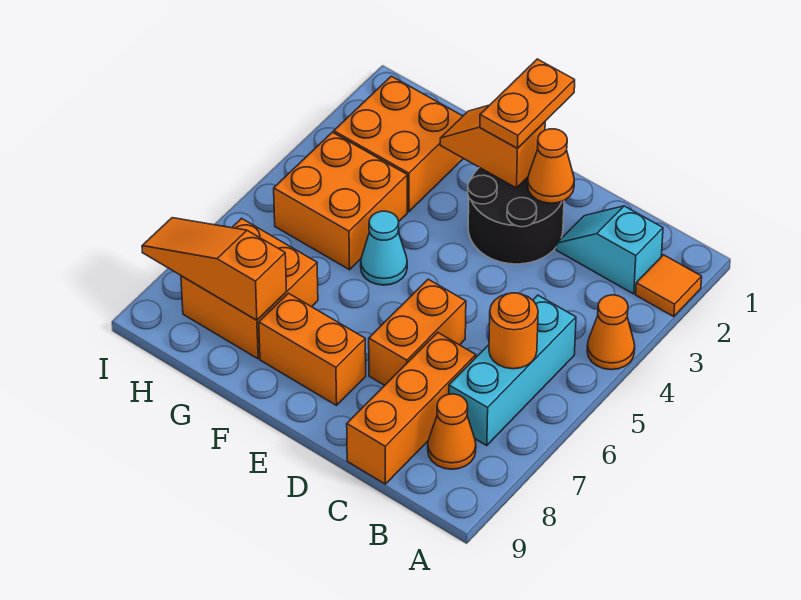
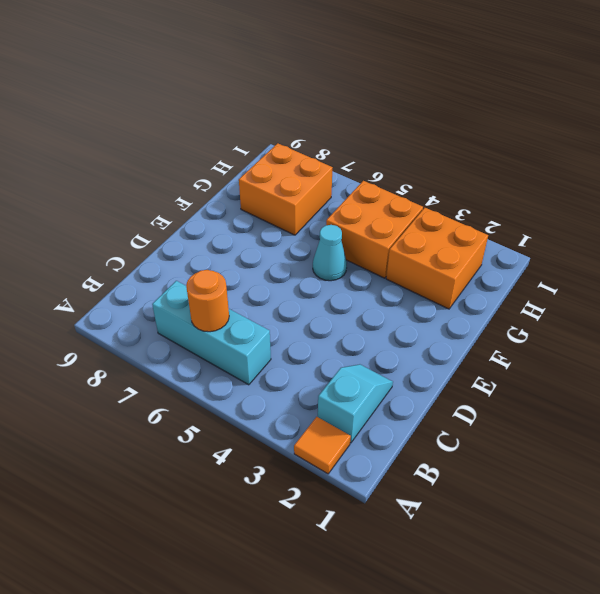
none -> orange cone A4 level 1
none -> orange cone B8 level 1
none -> orange brick C7:C9 level 1

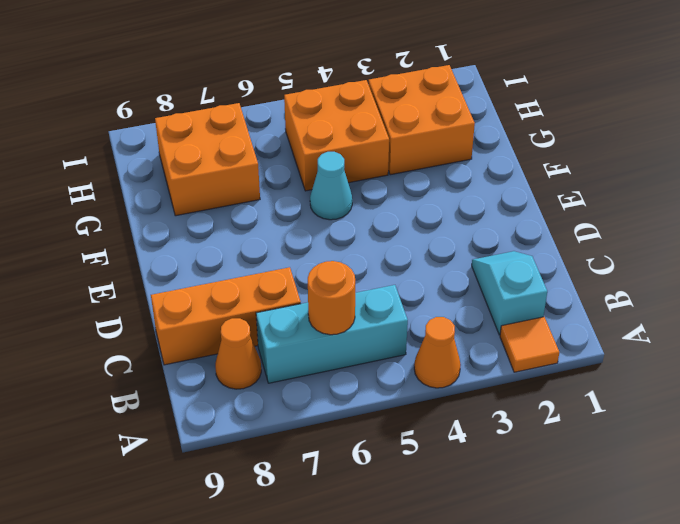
none -> black round brick D2:E3 level 1
none -> orange brick D6:D7 level 1
none -> orange brick E8:F8 level 1

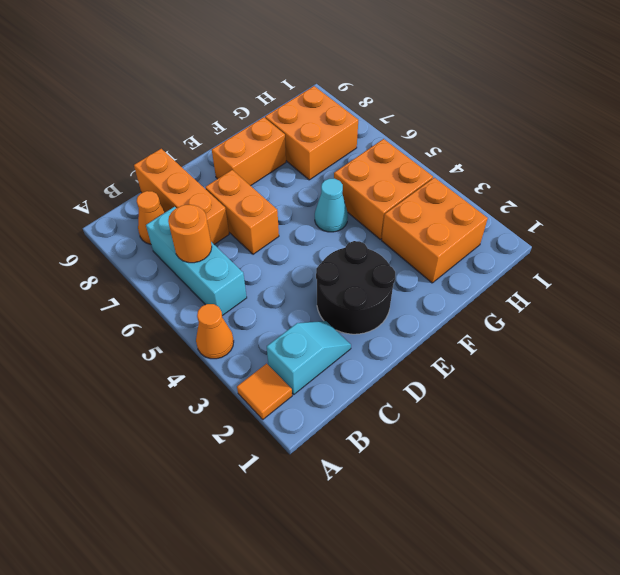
none -> orange cone D2 level 2
none -> orange slope E2:F2 level 2 top E
none -> orange slope G8:I8 level 2 top G

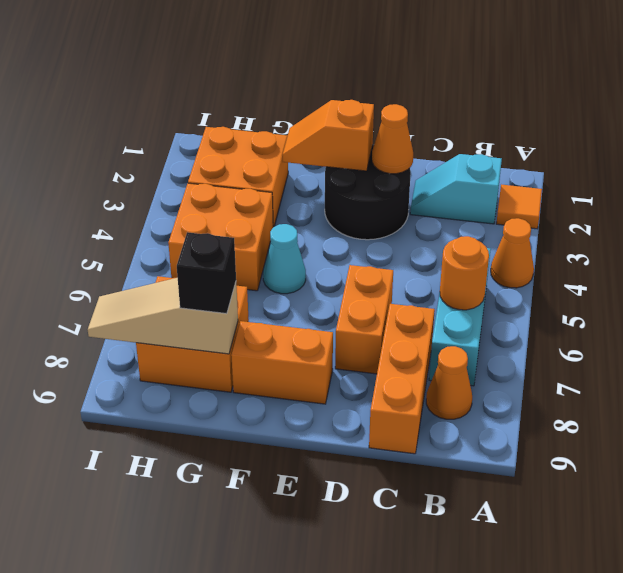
tan slope G8:I8 level 2 top G -> orange slope G8:I8 level 2 top G
black brick G8 level 3 -> none
none -> orange plate E1:E2 level 3

